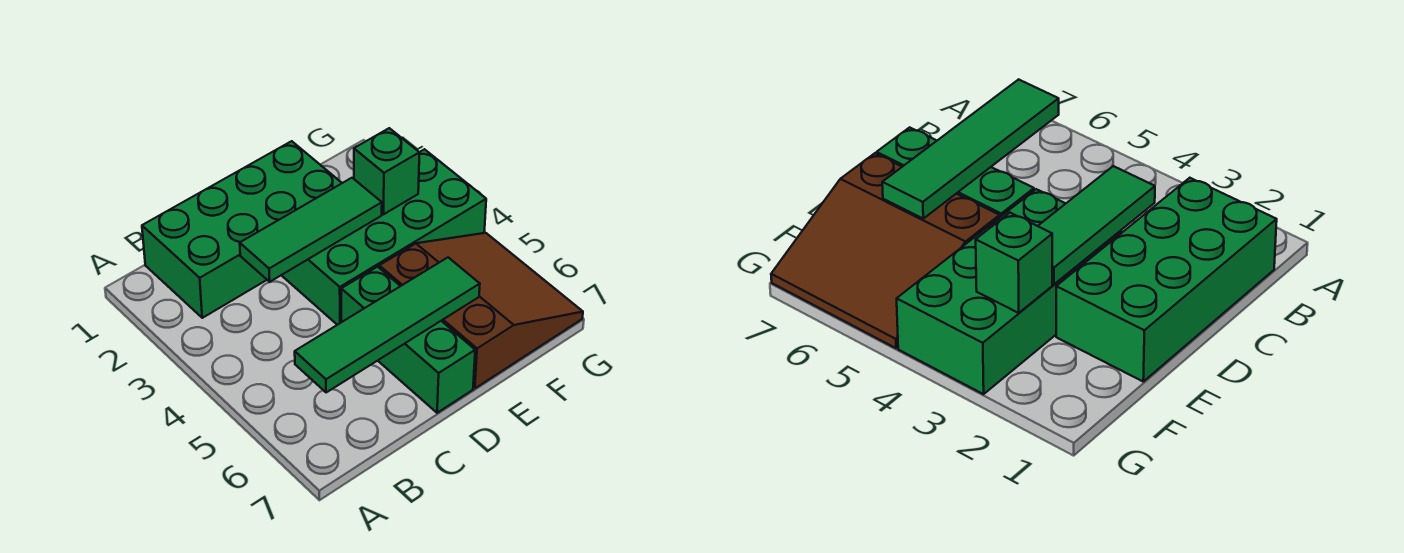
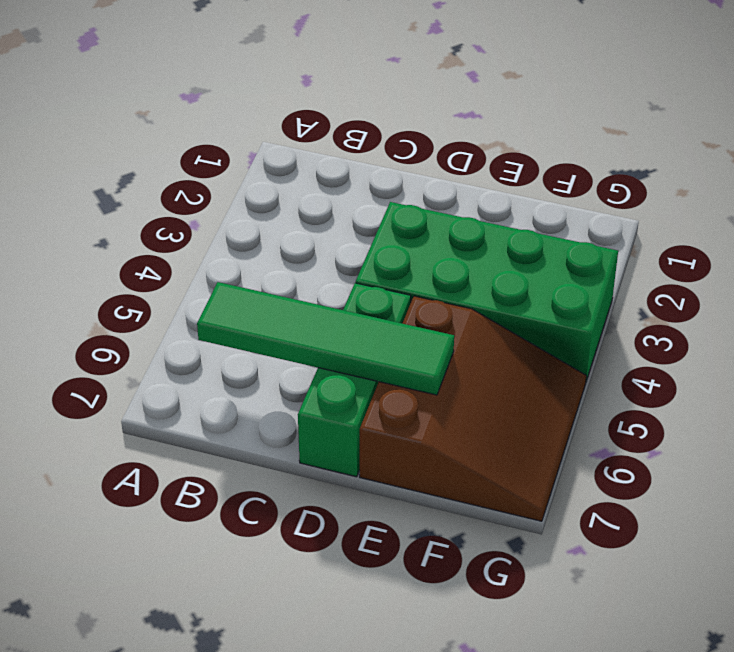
none -> green brick B1:E2 level 1
none -> green tile C3:E3 level 2

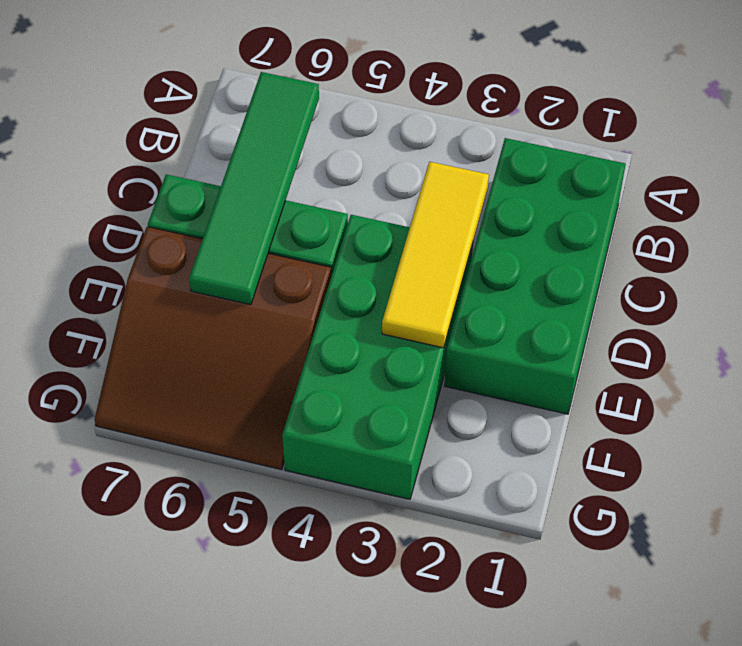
yellow tile C3:E3 level 2 -> green tile C3:E3 level 2
none -> green brick F3 level 2

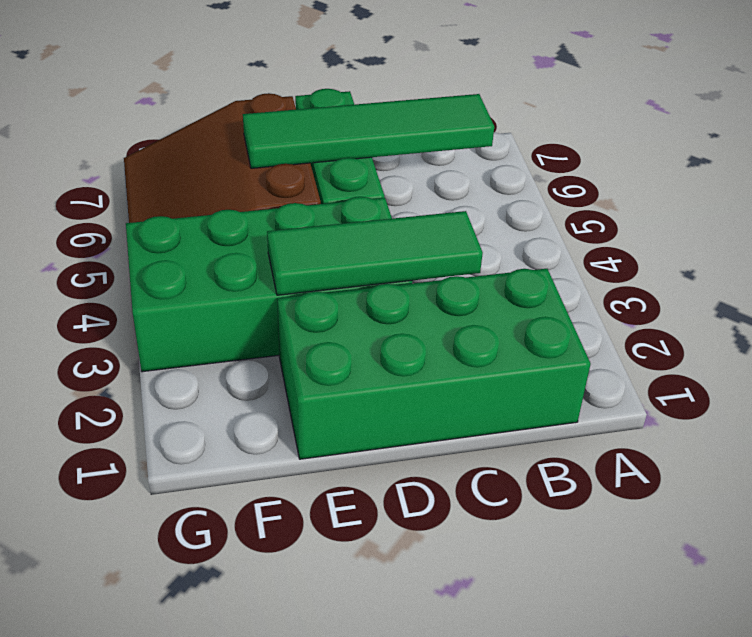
none -> green brick F3 level 2

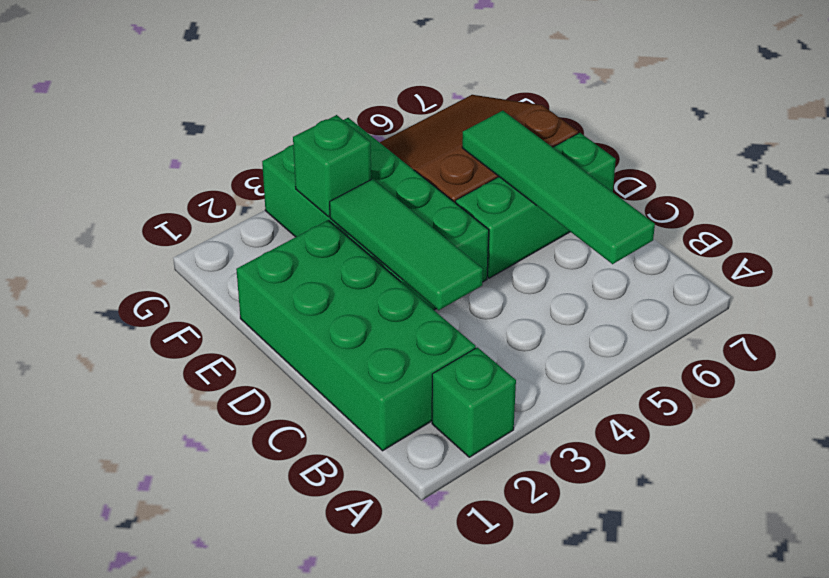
green brick A2 level 1 -> none

